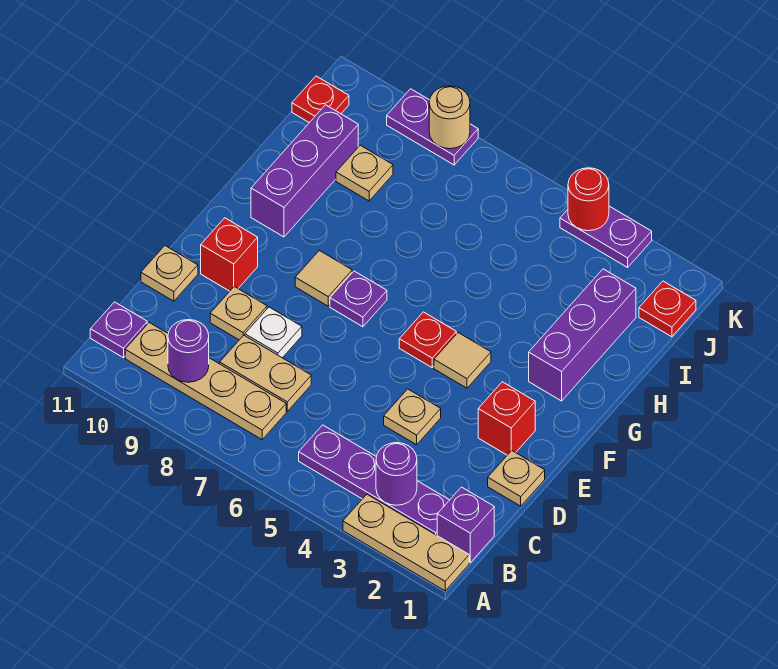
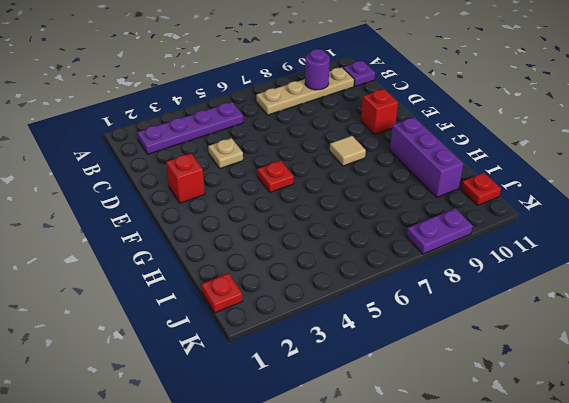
none -> tan plate A1:A3 level 1
none -> purple brick B1 level 1
none -> tan plate C7:C8 level 1

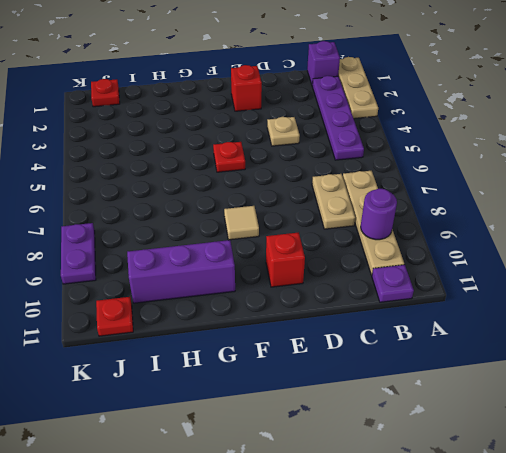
none -> tan plate D1 level 1
none -> white plate D8 level 1
none -> tan plate D9 level 1

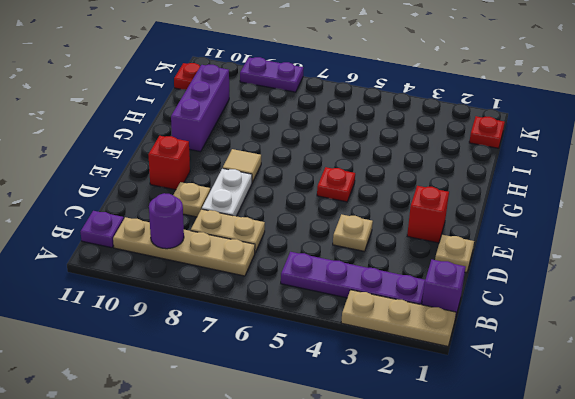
white plate D8:E8 level 1 -> white plate D8 level 1
none -> tan plate D11 level 1
none -> tan tile F4 level 1
none -> purple plate F7 level 1

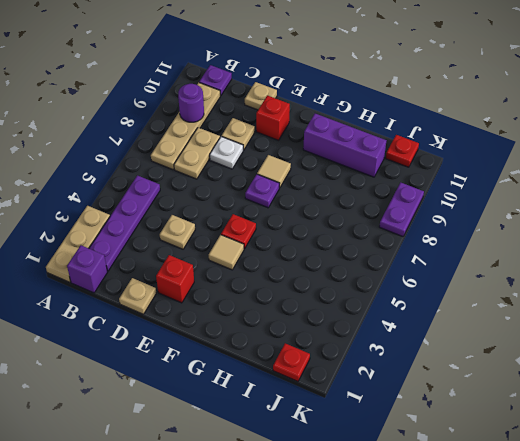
none -> purple brick G2:I2 level 1
none -> tan plate I9 level 1
none -> purple plate K3:K4 level 1

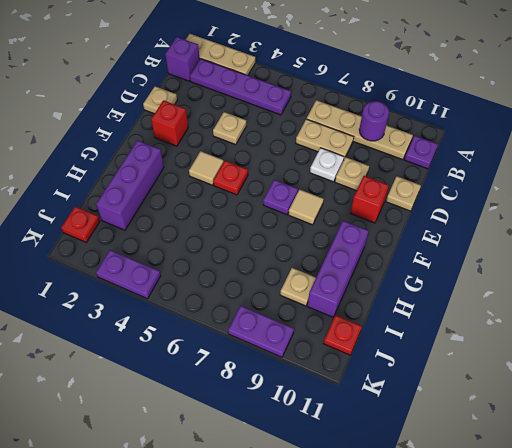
none -> purple round brick B3 level 2
none -> red round brick K4 level 2
none -> tan round brick K8 level 2

